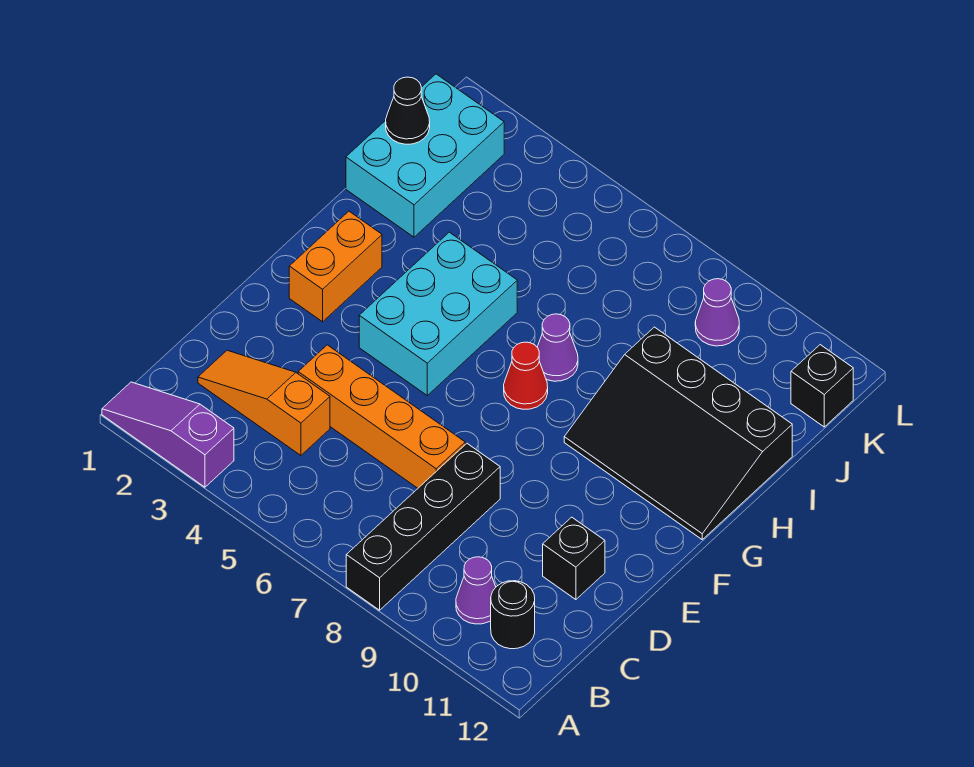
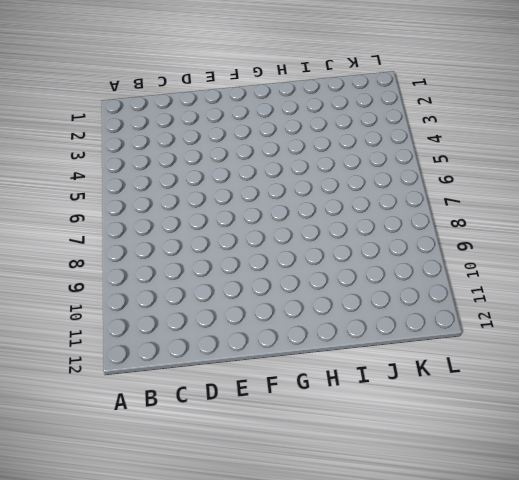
none -> purple slope A1:A3 level 1 top 3
none -> black brick A8:D8 level 1
none -> purple cone B10 level 1

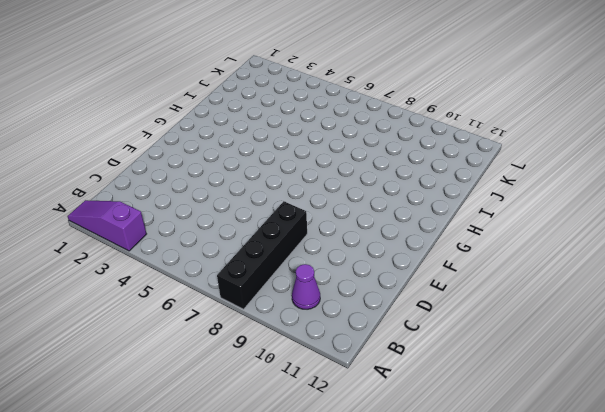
none -> black round brick B11 level 1
none -> orange slope C2:C4 level 1 top 4
none -> orange brick D4:D7 level 1

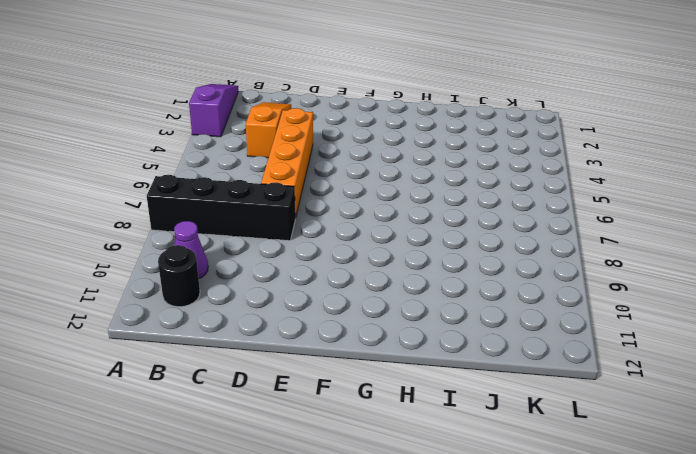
none -> black brick D11 level 1
none -> orange brick F2:G2 level 1
none -> cyan brick F4:H5 level 1

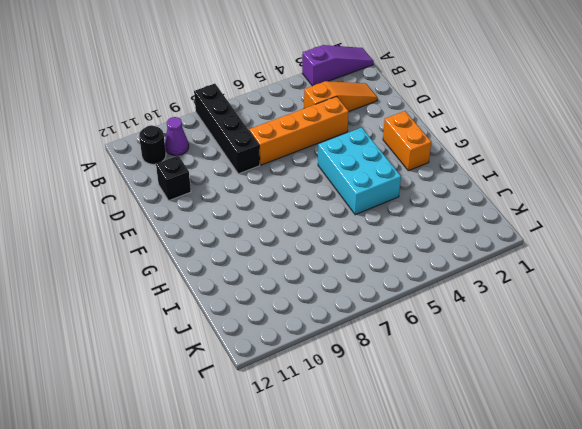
none -> red cone G7 level 1
none -> black slope G9:I12 level 1 top I
none -> purple cone H7 level 1

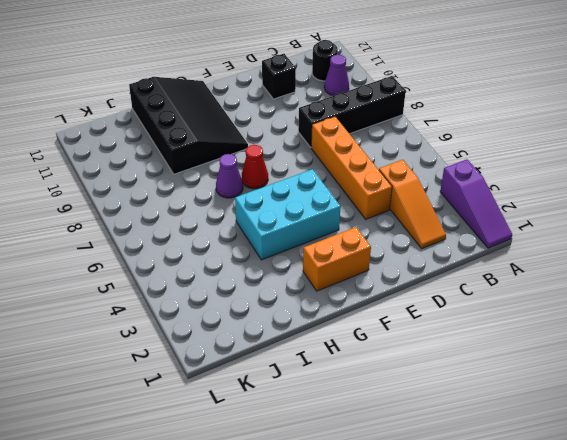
none -> cyan brick I1:K2 level 1
none -> purple cone K9 level 1
none -> black brick K12 level 1

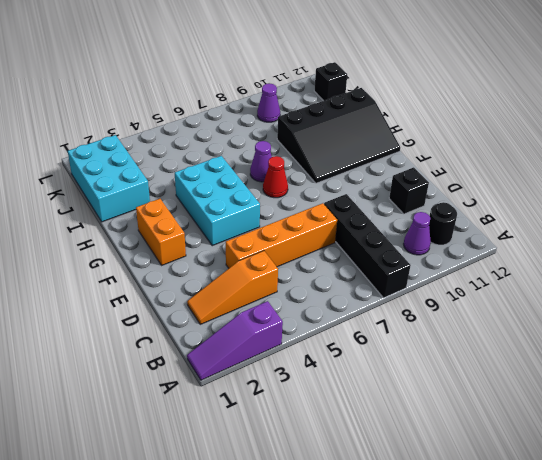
none -> black cone J1 level 2

